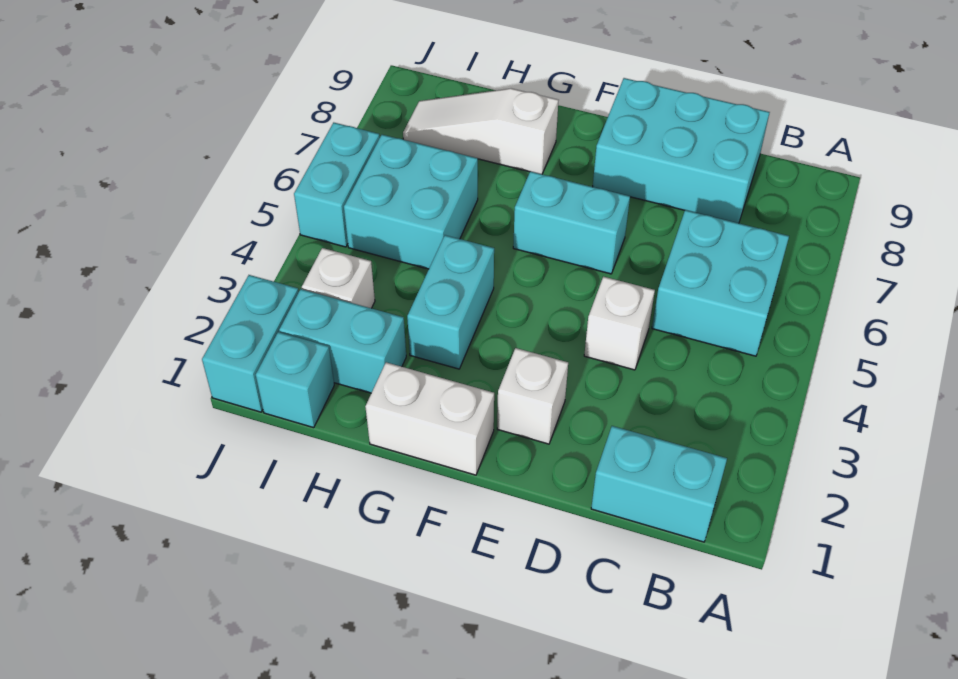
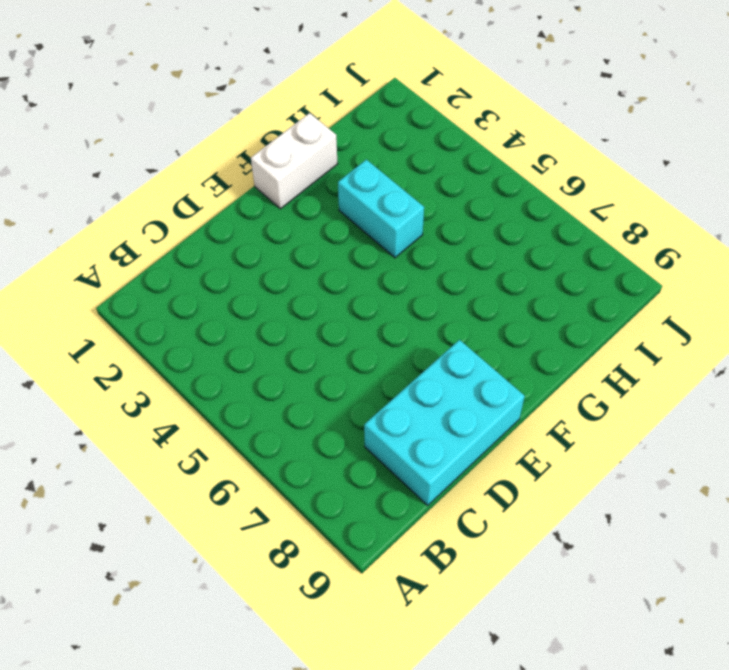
none -> cyan brick B1:C1 level 1
none -> cyan brick B5:C6 level 1
none -> white brick D4 level 1

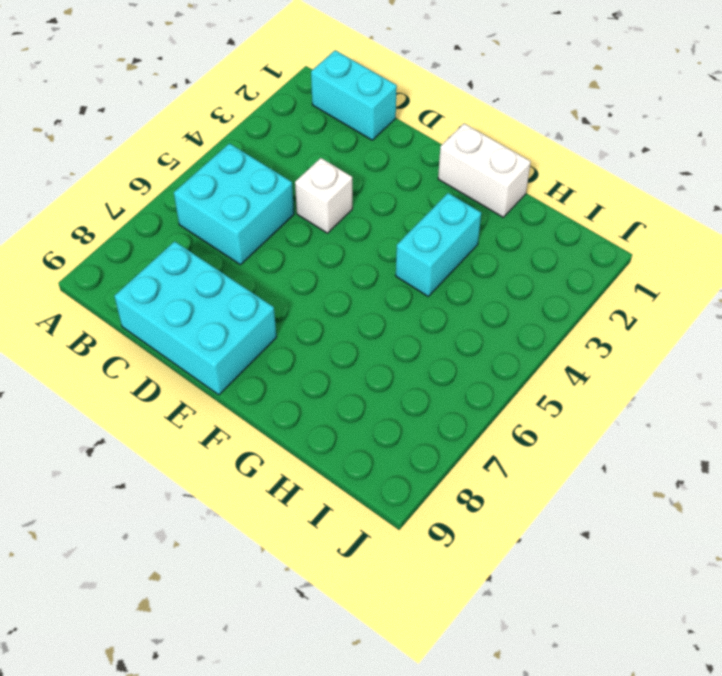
none -> white brick E2 level 1
none -> cyan brick E6:F6 level 1
none -> white slope G8:I8 level 1 top G

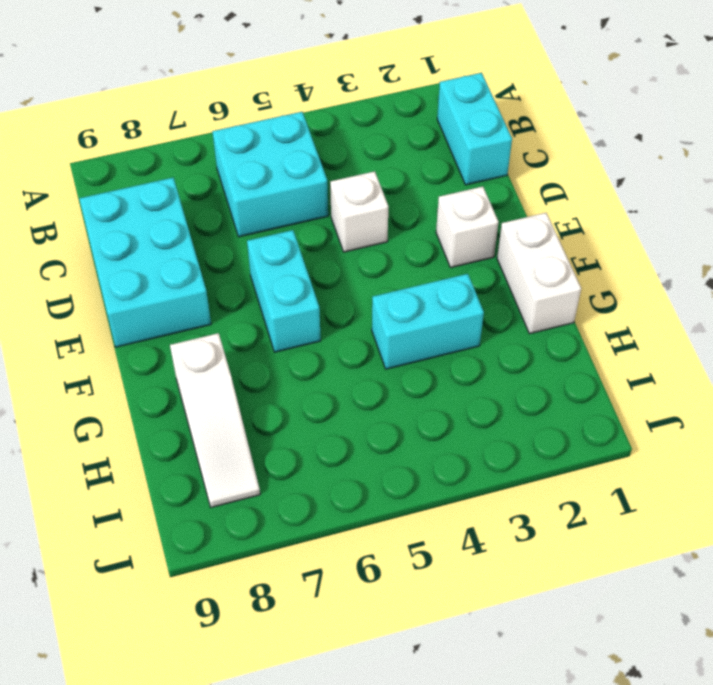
none -> cyan brick H2:I2 level 1
none -> cyan brick H5:I6 level 1
none -> cyan brick I1 level 1

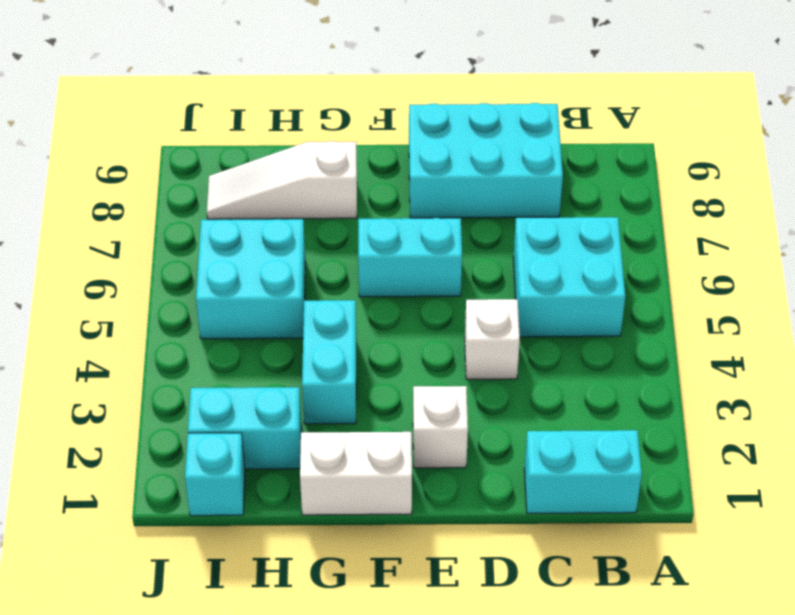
none -> white brick I3 level 1
none -> cyan brick J1:J2 level 1
none -> cyan brick J5:J6 level 1

